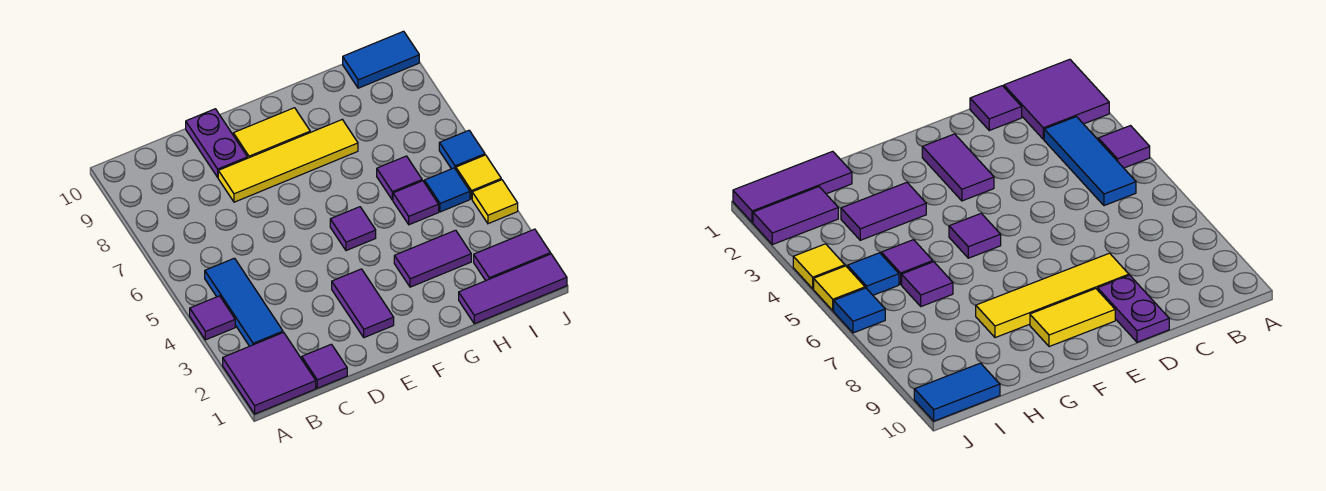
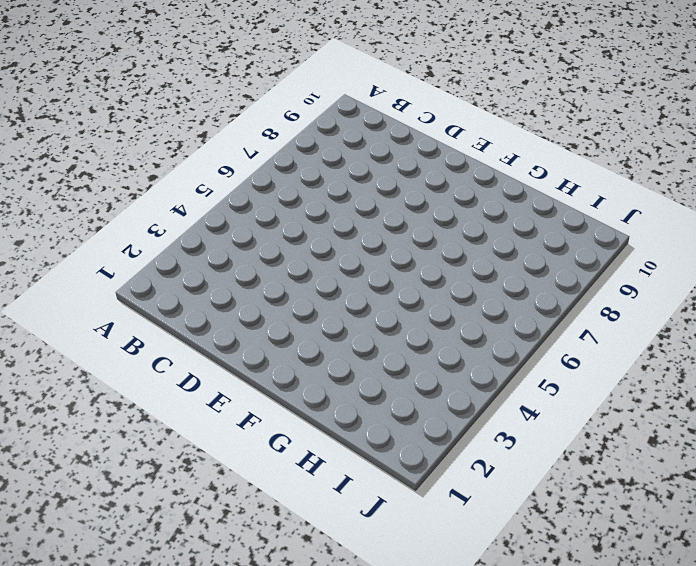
none -> purple tile A1:B2 level 1
none -> purple tile A4 level 1
none -> blue tile B3:B5 level 1

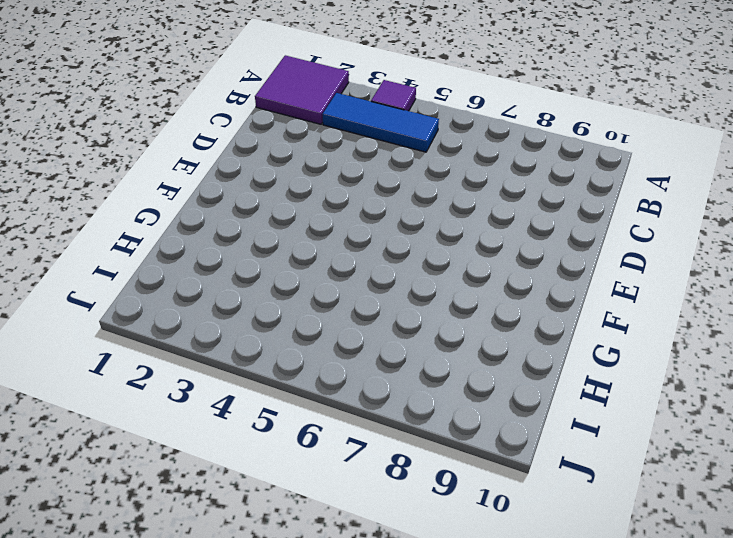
none -> purple tile C1 level 1
none -> yellow tile D8:G8 level 1
none -> purple plate D9:D10 level 1

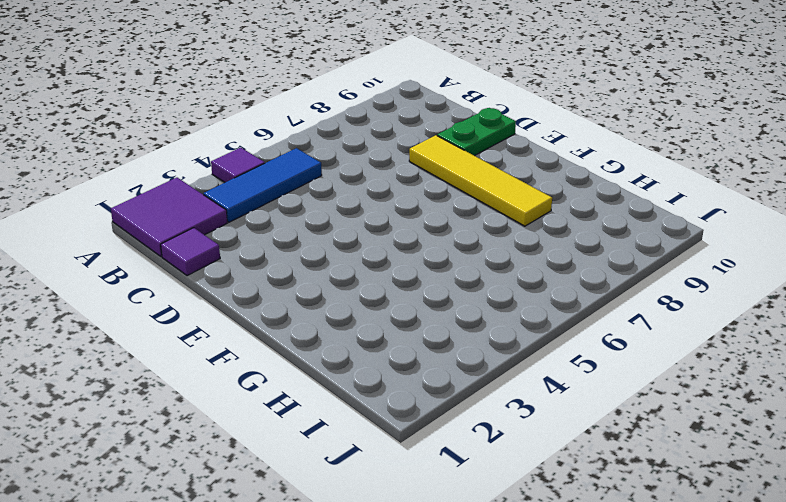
green plate D9:D10 level 1 -> purple plate D9:D10 level 1
none -> purple tile E2:E3 level 1
none -> yellow tile E9:F9 level 1
none -> purple tile F5 level 1

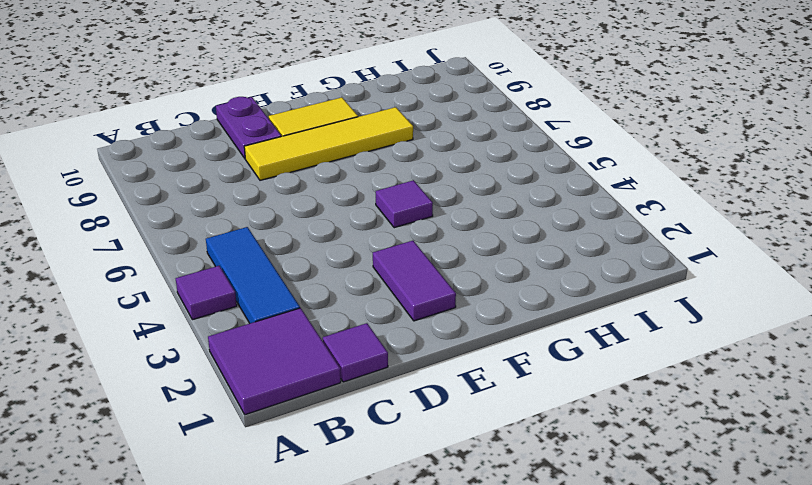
none -> purple tile G3:H3 level 1
none -> purple tile H1:J1 level 1
none -> purple tile H5 level 1

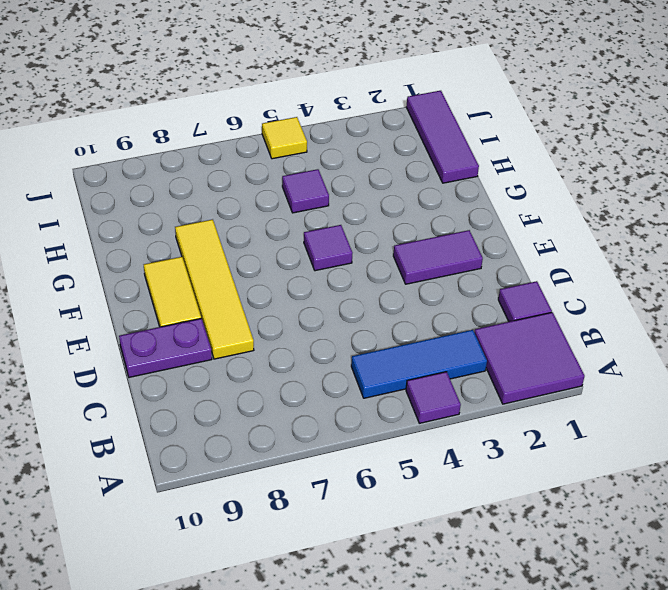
none -> purple tile G3:H3 level 1
none -> purple tile H6 level 1
none -> purple tile I2:J2 level 1

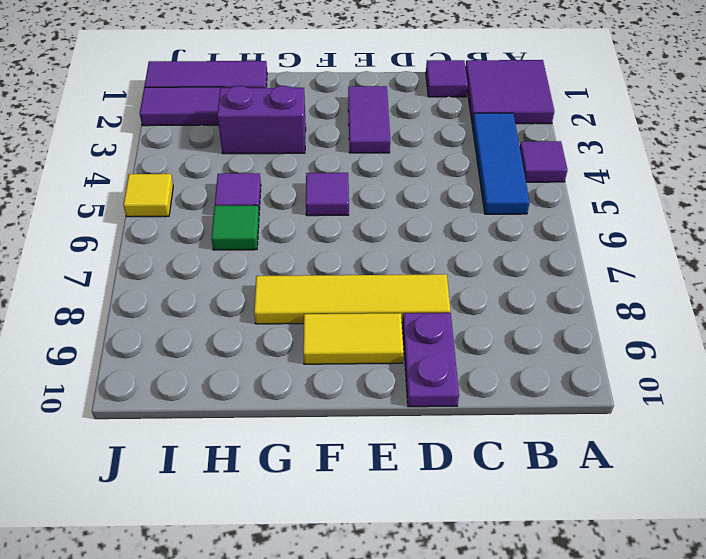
purple brick G3:H3 level 1 -> purple tile G3:H3 level 1
green tile H6 level 1 -> purple tile H6 level 1
none -> blue tile I5 level 1
none -> blue tile I10:J10 level 1
none -> yellow tile J4 level 1

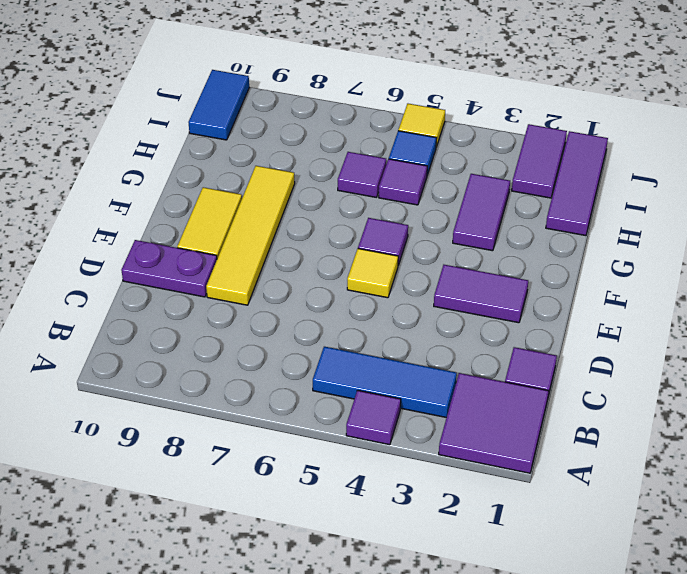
yellow tile E5 level 1 -> yellow tile J4 level 1
none -> blue tile J6 level 1

